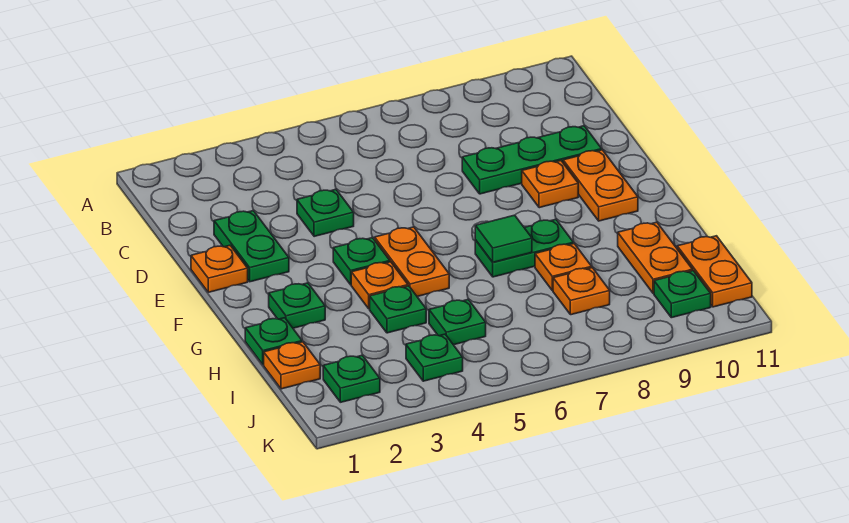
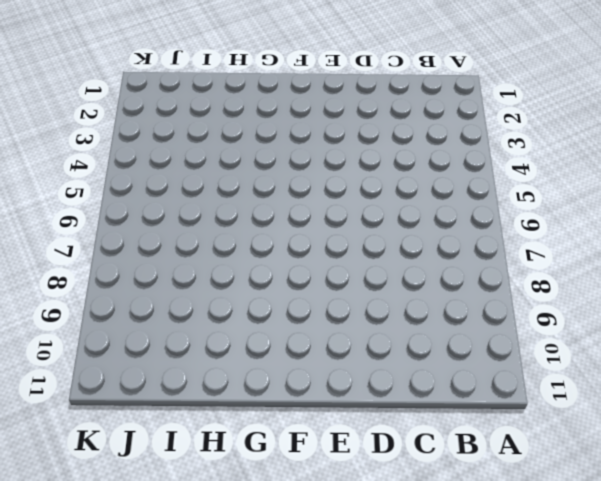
none -> green plate D2:E2 level 1
none -> green plate D4 level 1
none -> green plate D8:D10 level 1

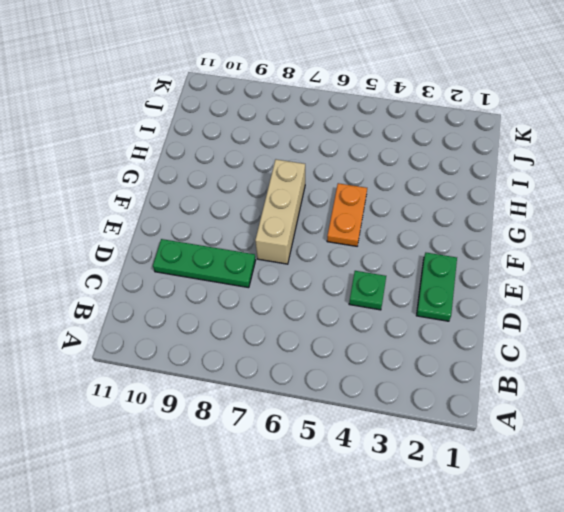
tan brick E7:G7 level 1 -> green plate G7:G8 level 1
none -> orange plate E1 level 1
none -> orange plate E9 level 1
none -> orange plate E10:F10 level 1

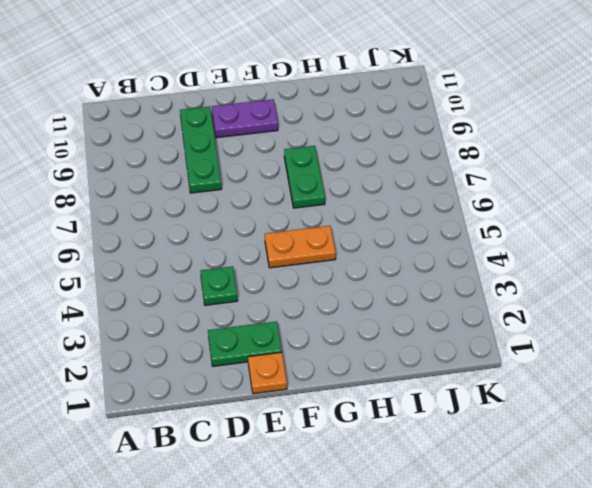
purple plate E10:F10 level 1 -> orange plate E10:F10 level 1
none -> orange plate E9 level 1
none -> green plate F4 level 1
none -> green plate G2 level 1

